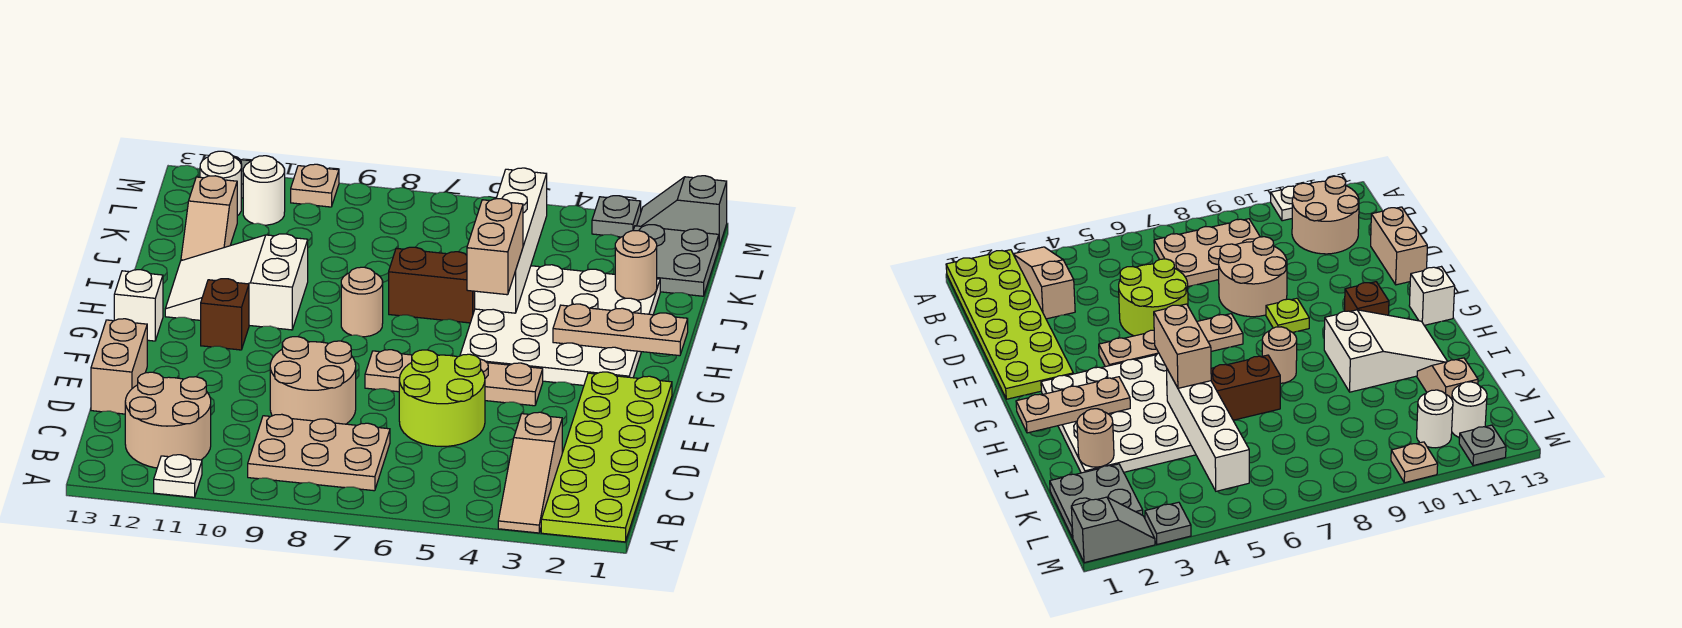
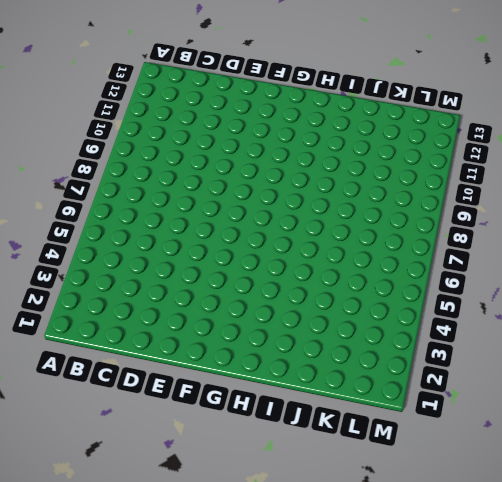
none -> lime plate A1:F2 level 1
none -> tan slope A3:C3 level 1 top C
none -> white plate A11 level 1

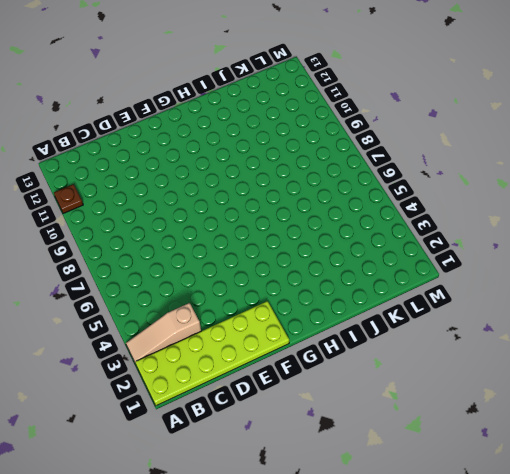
brown plate A11 level 1 -> white plate A11 level 1
none -> tan plate B7:C9 level 1
none -> tan round brick B11:C12 level 1
none -> lime round brick D5:E6 level 1

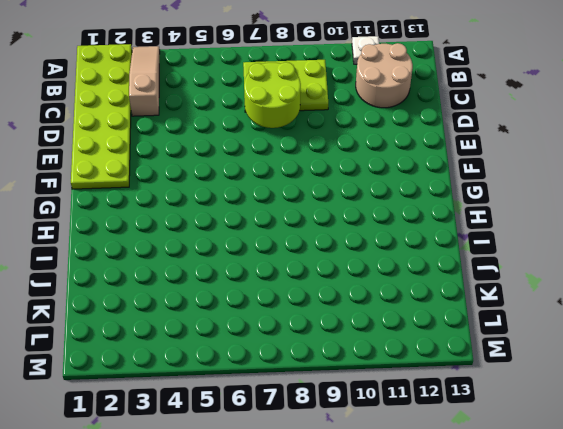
lime plate B7:C9 level 1 -> tan plate B7:C9 level 1
lime round brick C7:D8 level 2 -> lime round brick D5:E6 level 1
none -> tan round brick D8:E9 level 1
none -> tan brick D13:E13 level 1
none -> tan plate F4:F7 level 1

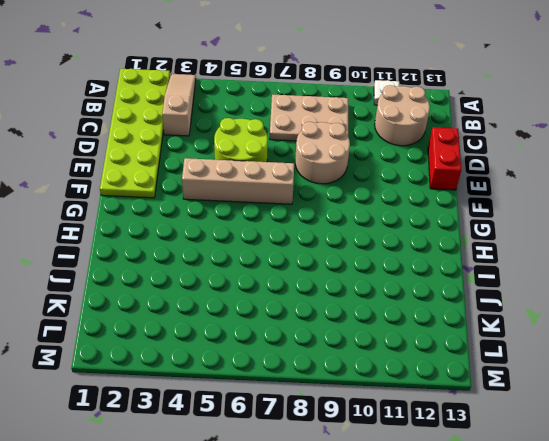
red brick D13:E13 level 1 -> tan brick D13:E13 level 1
tan brick F4:F7 level 1 -> tan plate F4:F7 level 1
none -> lime plate F9 level 1
none -> white plate G2:J5 level 1
none -> brown brick G11 level 1

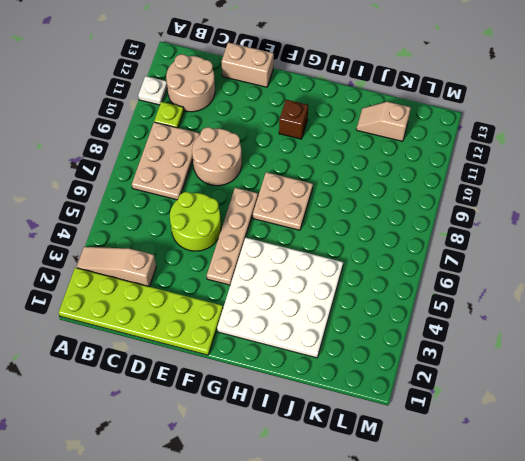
lime plate B10 level 1 -> lime plate F9 level 1
tan plate G7:H8 level 1 -> tan round brick H8 level 1
none -> white brick G13 level 1
none -> white slope H10:I12 level 1 top 10
none -> brown brick I6:I7 level 1

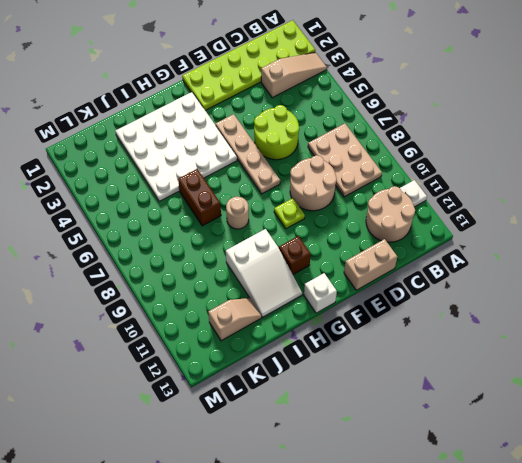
none -> grey plate K1:L2 level 1
none -> white round brick L11 level 1
none -> white round brick L12 level 1

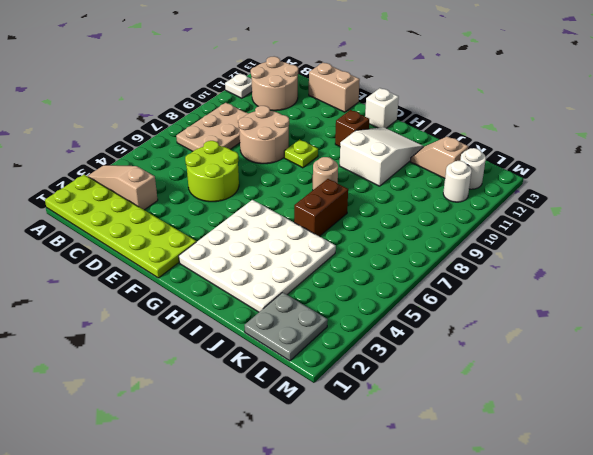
none -> tan plate F4:F7 level 1
none -> grey slope M1:M2 level 1 top 1
none -> grey plate M3 level 1

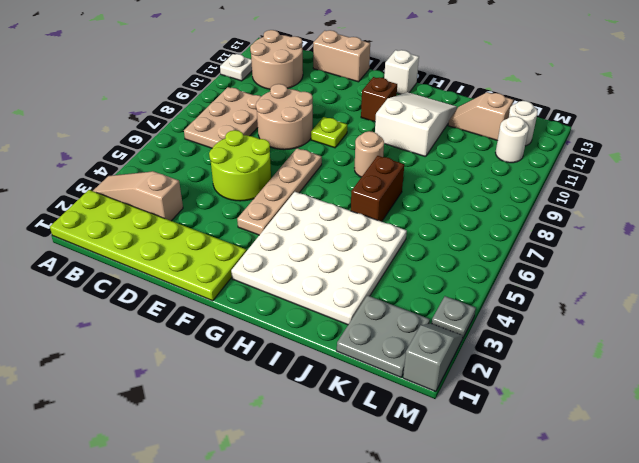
none -> tan plate M10 level 1
none -> grey plate M12 level 1
none -> tan plate H1:H3 level 2

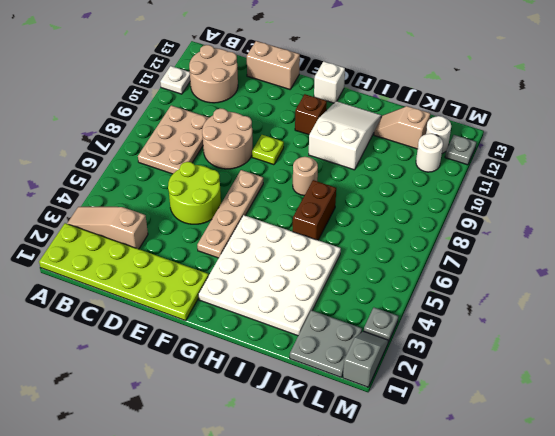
none -> tan plate M10 level 1
none -> tan plate H1:H3 level 2
none -> white brick I5:L5 level 2

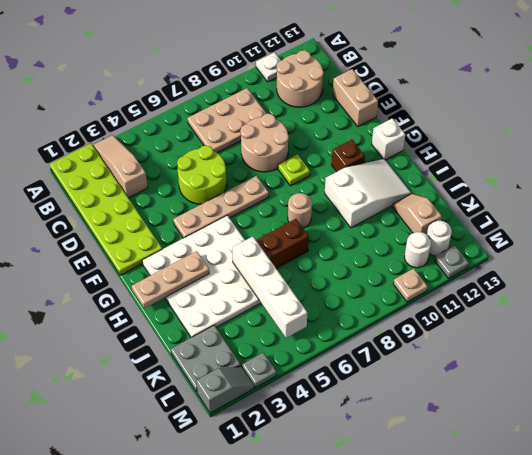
none -> tan round brick J2 level 2
none -> tan brick H5:I5 level 3

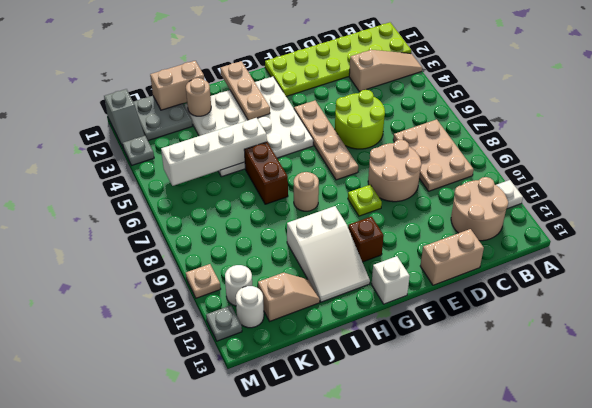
tan brick J1:K1 level 2 -> tan brick H5:I5 level 3

